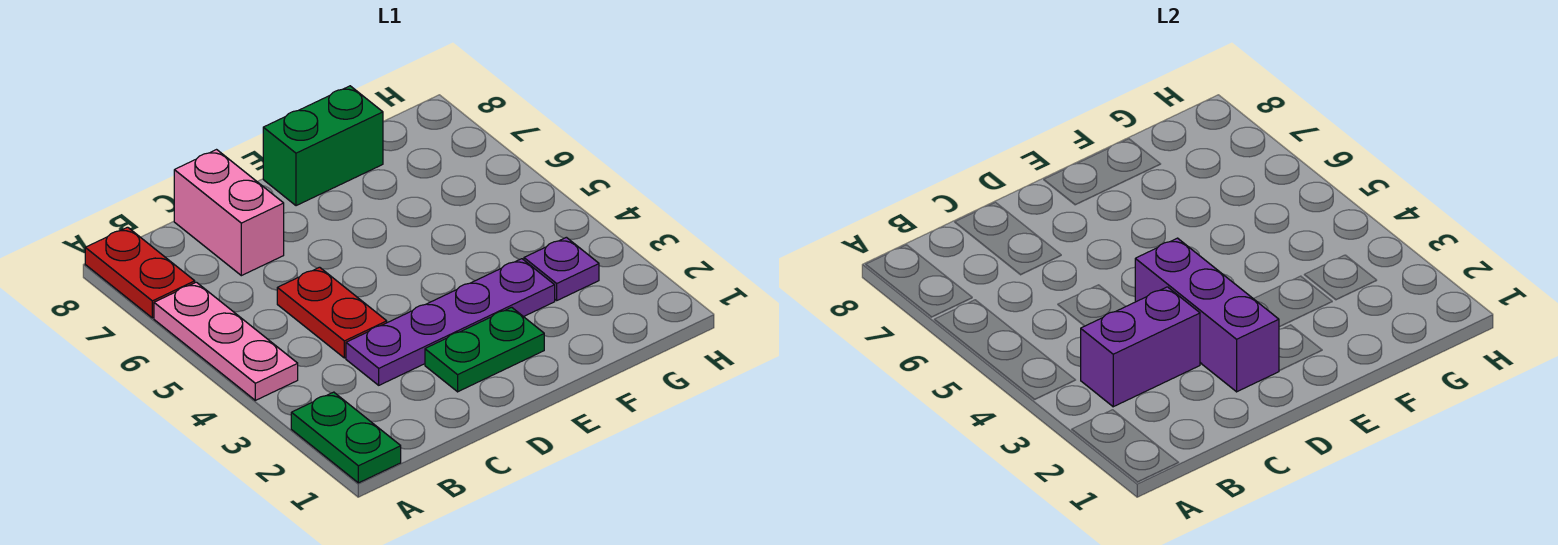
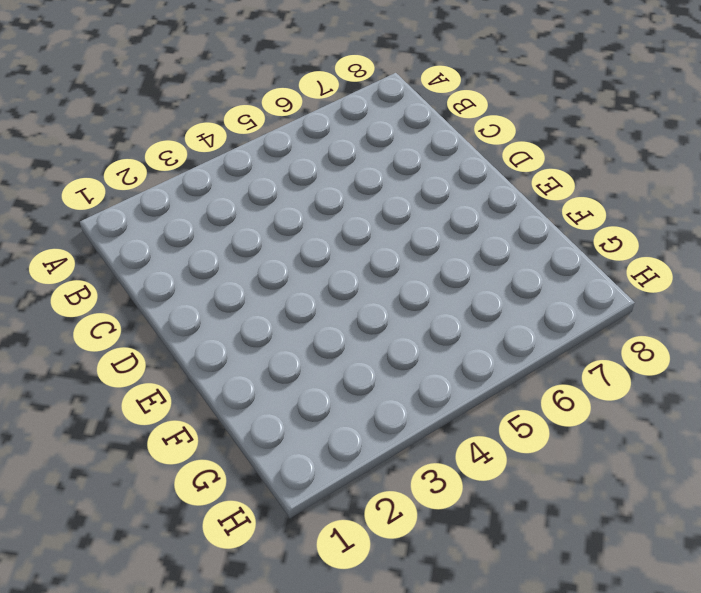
none -> green plate A1:A2 level 1
none -> pink plate A4:A6 level 1

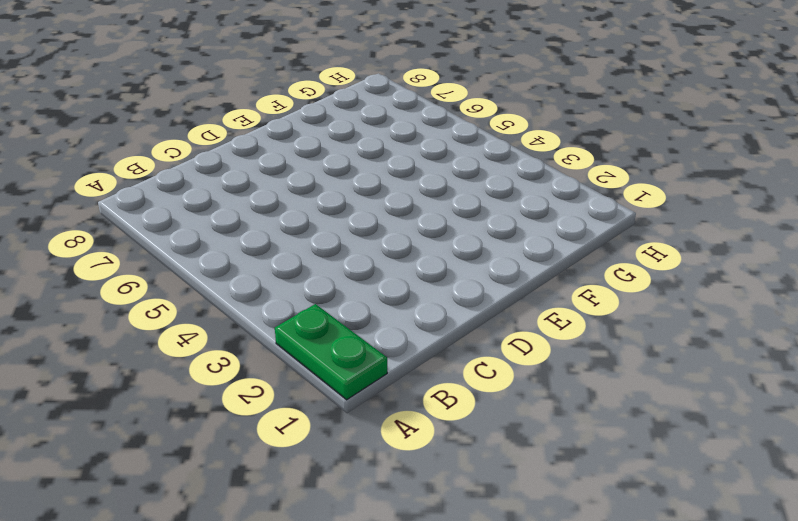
none -> pink plate A4:A6 level 1
none -> red plate A7:A8 level 1

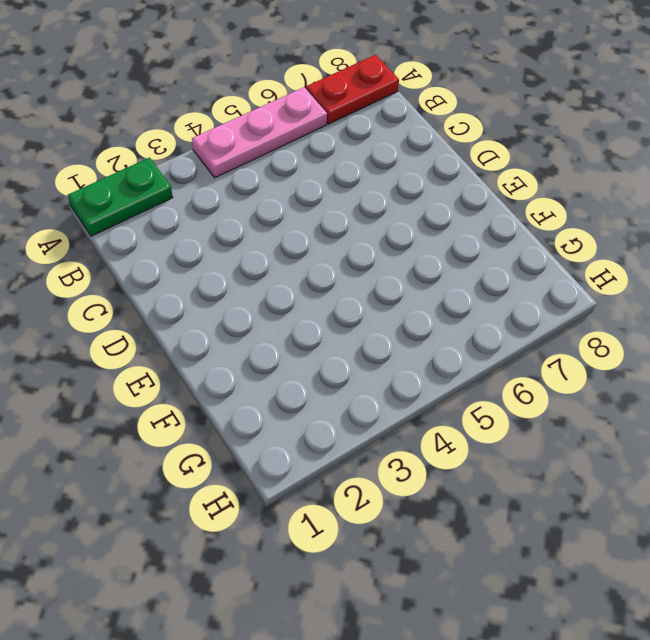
none -> purple plate C3:F3 level 1
none -> red plate C4:C5 level 1

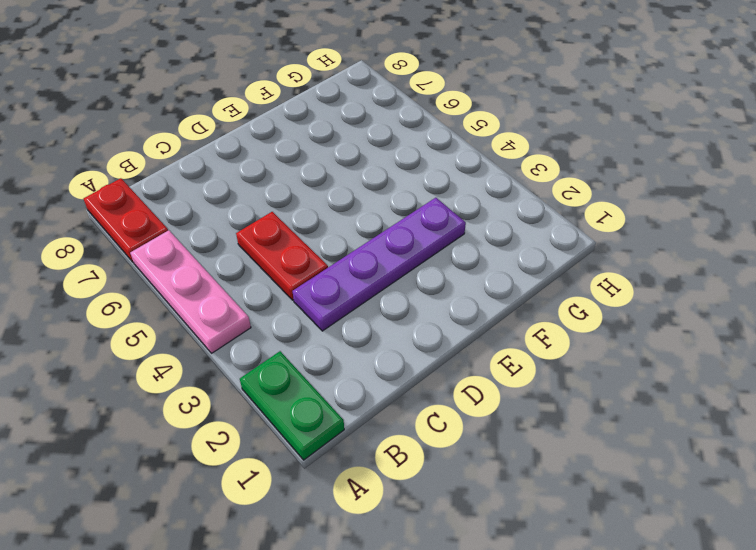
none -> pink brick C7:C8 level 1
none -> green plate D2:E2 level 1

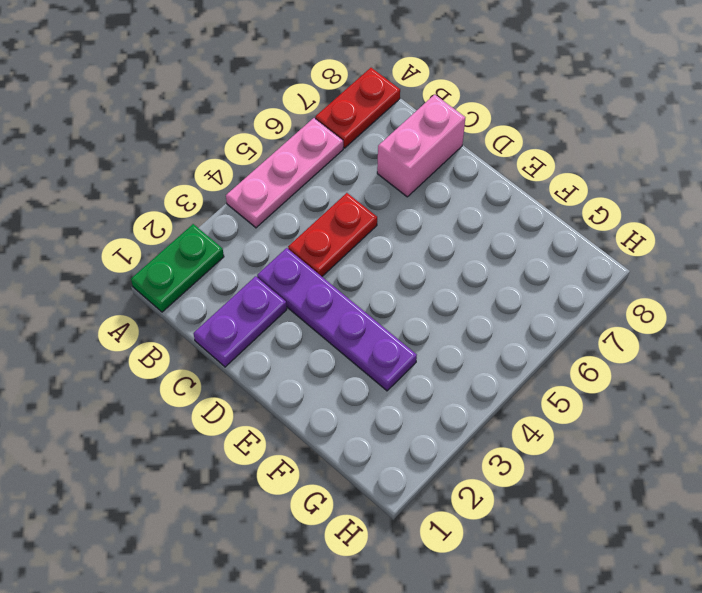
purple plate C1:C2 level 1 -> none
none -> green plate D2:E2 level 1
none -> green brick E8:F8 level 1

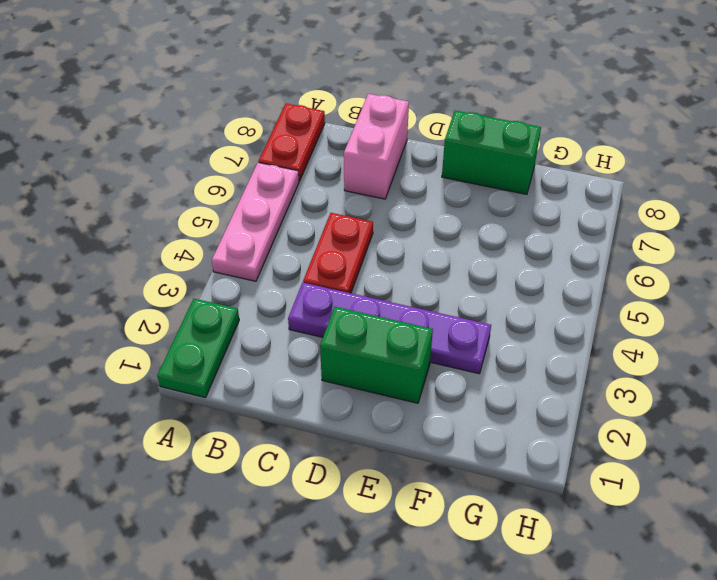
green brick D2:E2 level 1 -> green plate D2:E2 level 1
none -> purple plate G3 level 1
none -> purple brick B3:C3 level 2

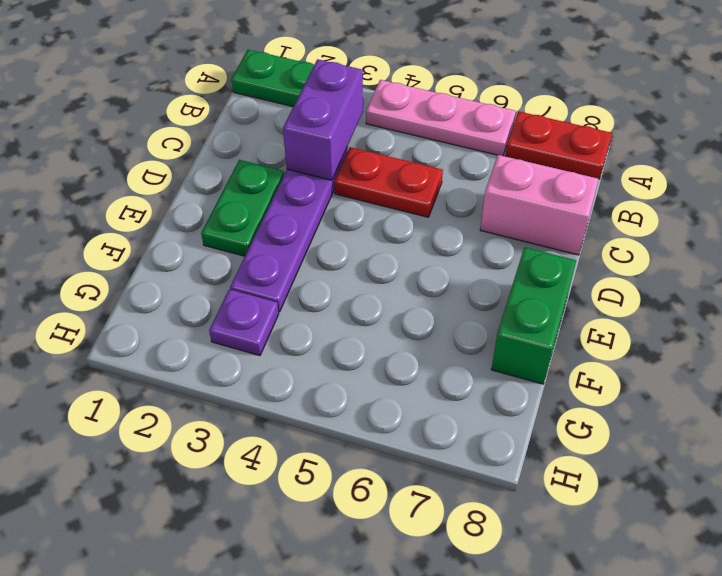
none -> purple brick D2:D4 level 2

